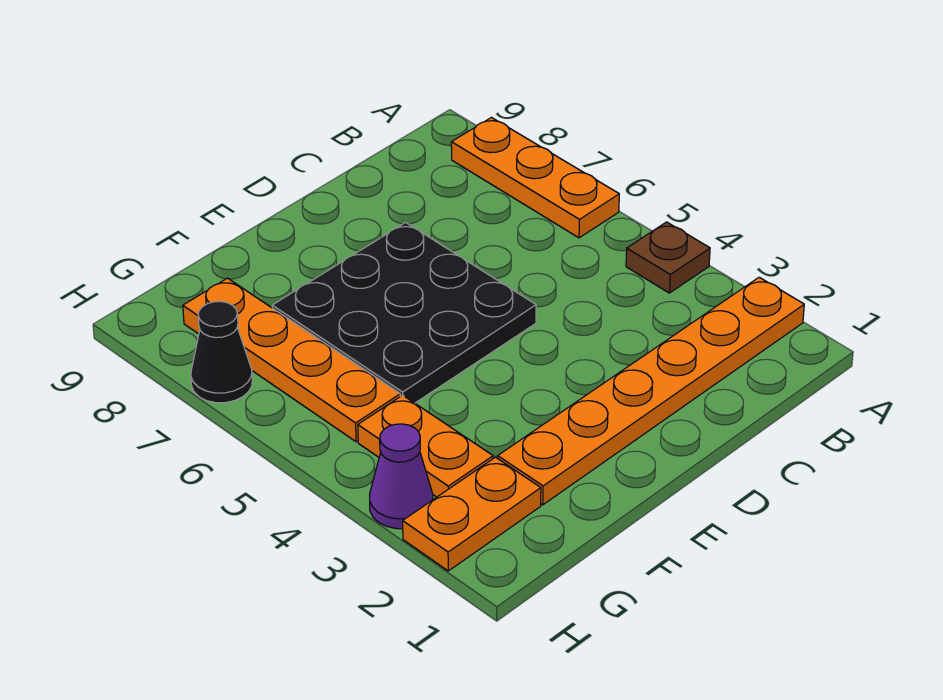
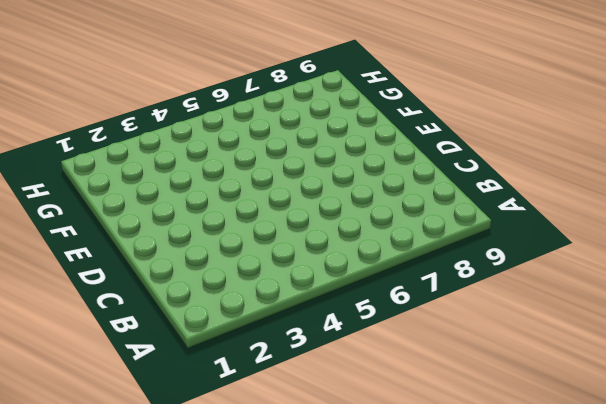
none -> orange plate A2:F2 level 1
none -> brown plate A4 level 1

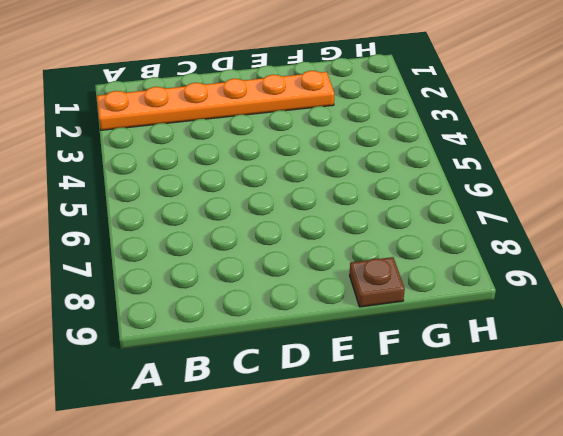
brown plate F9 level 1 -> brown plate A4 level 1
none -> orange plate A6:A8 level 1
none -> black plate D5:F7 level 1

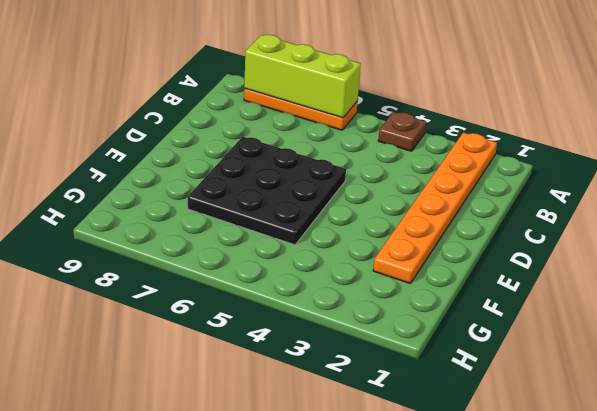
lime brick A6:A8 level 2 -> none
none -> orange plate G2:H2 level 1
none -> orange plate G3:G4 level 1

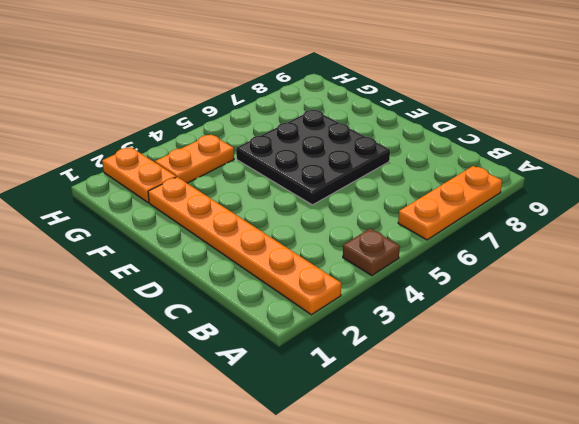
none -> orange plate G5:G8 level 1
none -> purple cone H3 level 1

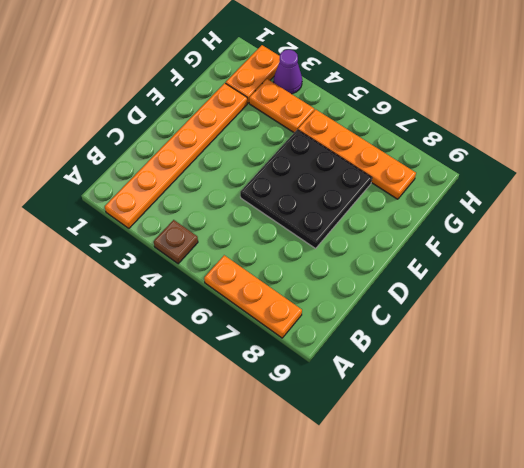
none -> black cone H7 level 1

